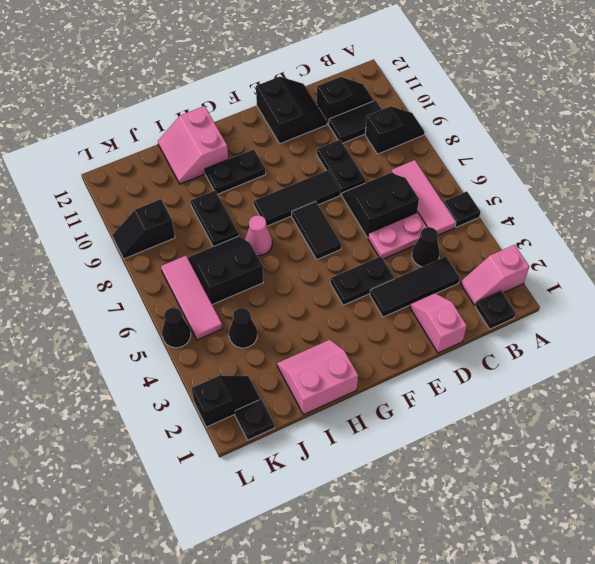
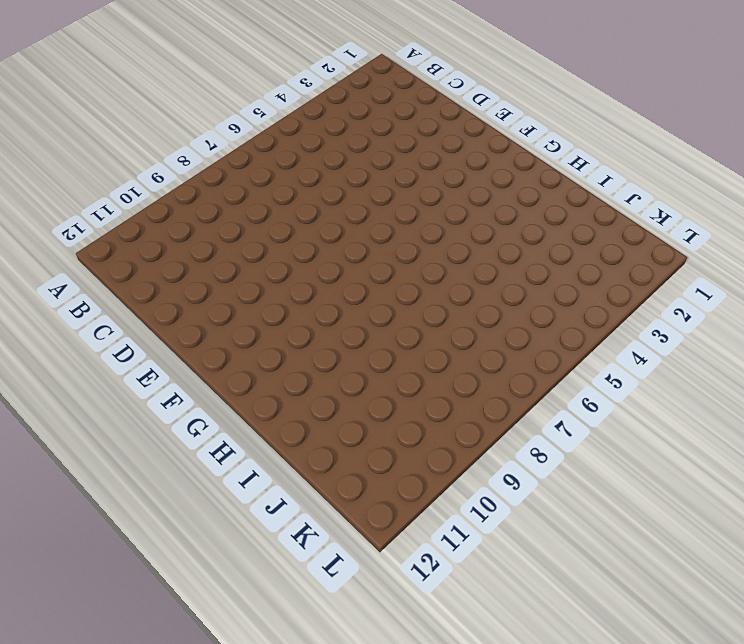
none -> pink slope A2:B2 level 1 top A
none -> black plate A5 level 1
none -> black slope A9:B9 level 1 top B

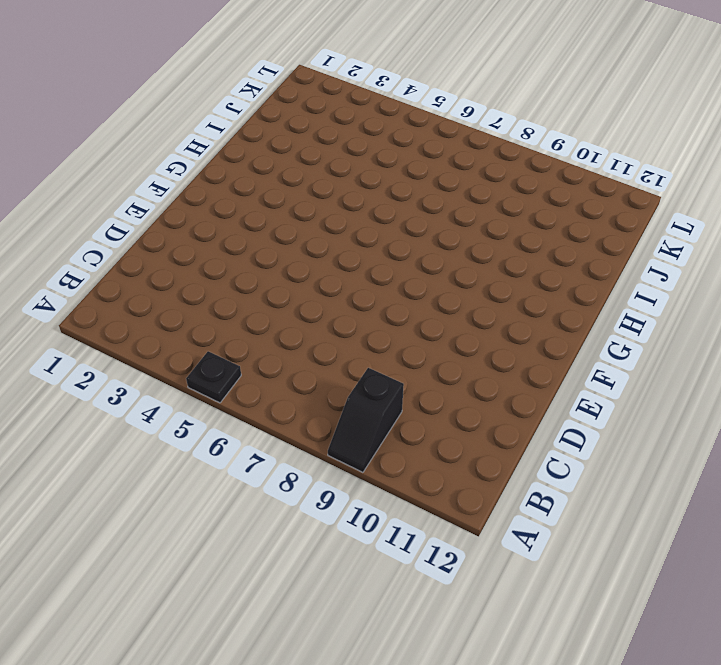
none -> pink slope A2:B2 level 1 top A
none -> black plate B1 level 1
none -> pink tile B5:B7 level 1

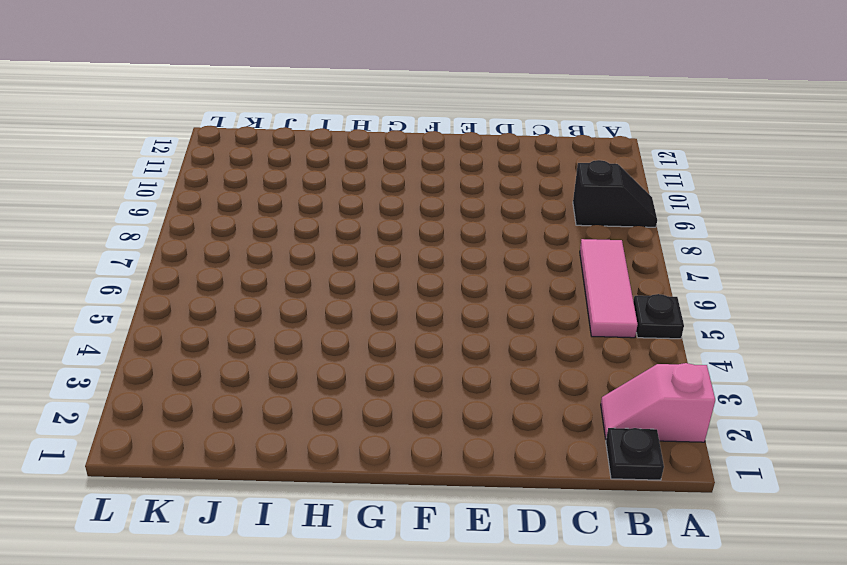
none -> black tile B10:C10 level 1
none -> black slope B11:C11 level 1 top C
none -> black tile C3:E3 level 1

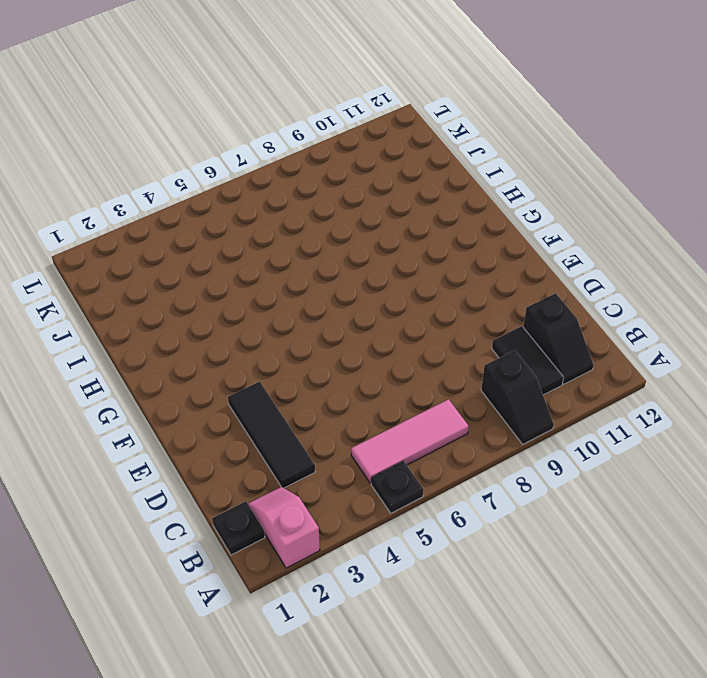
none -> black cone C4 level 1
none -> pink plate C5:D5 level 1
none -> black slope C6:D7 level 1 top 6

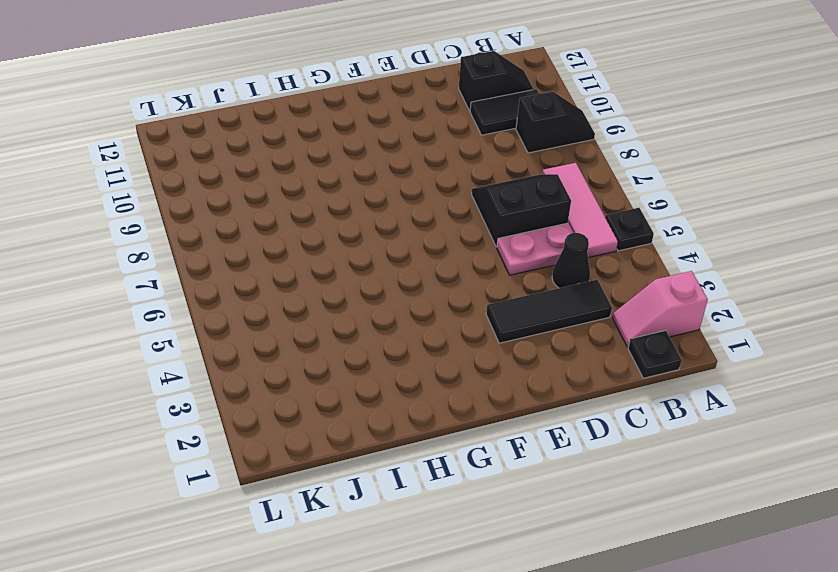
none -> pink slope D1:D2 level 1 top 1
none -> black plate D8:D9 level 1
none -> black slope D11:E12 level 1 top E

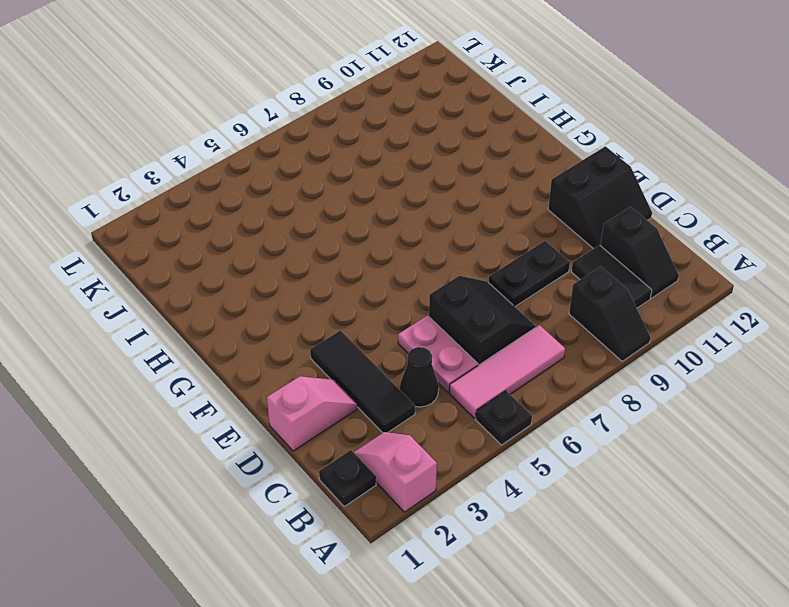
none -> black plate E4:F4 level 1
none -> black tile E8:G8 level 1
none -> black tile F6:F7 level 1

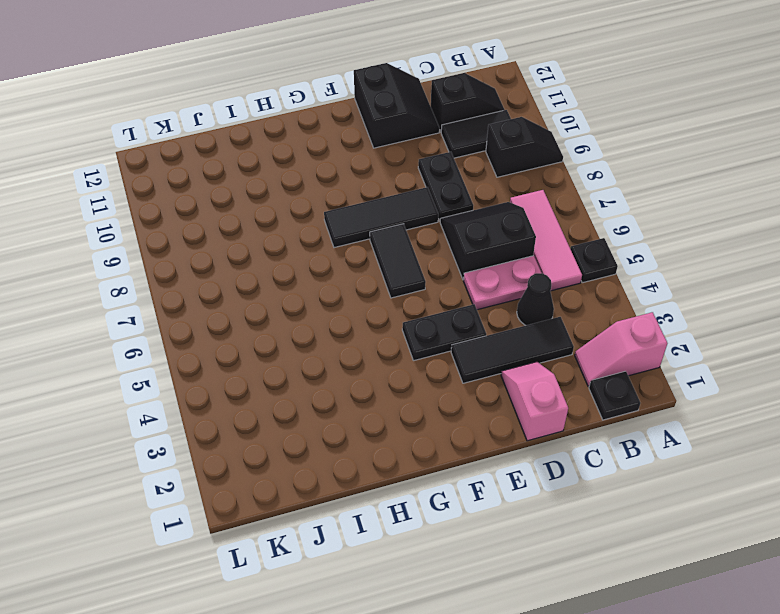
none -> black plate G10:H10 level 1
none -> pink slope H1:I2 level 1 top 1
none -> pink cone H7 level 1

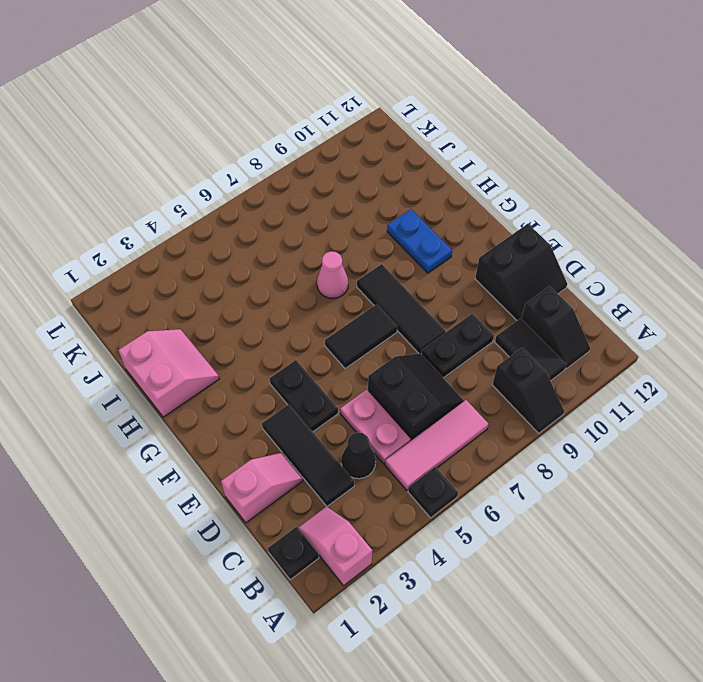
blue plate G10:H10 level 1 -> black plate G10:H10 level 1
none -> pink slope H11:I12 level 1 top H
none -> black slope I6:J7 level 1 top 6
none -> black plate I8:I9 level 1

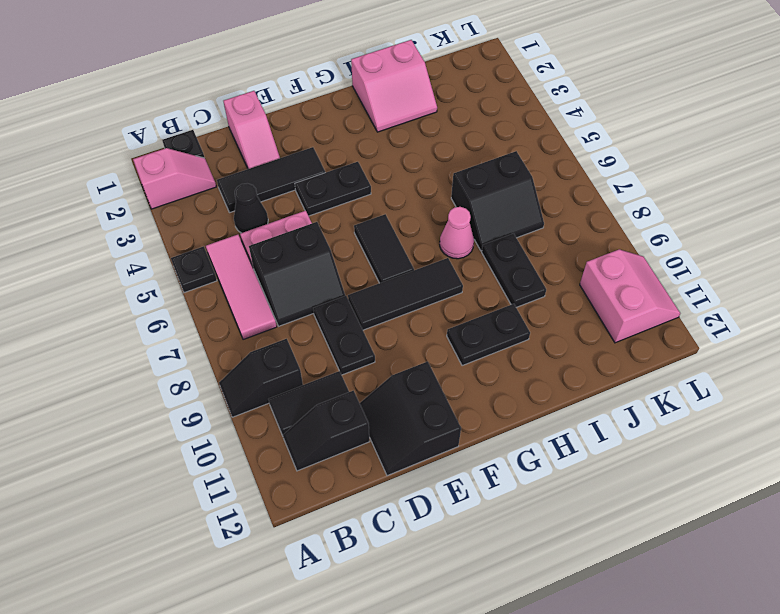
pink slope K10:L11 level 1 top K -> pink slope H11:I12 level 1 top H
none -> black cone J4 level 1
none -> black plate K1 level 1
none -> black slope K2:L2 level 1 top L

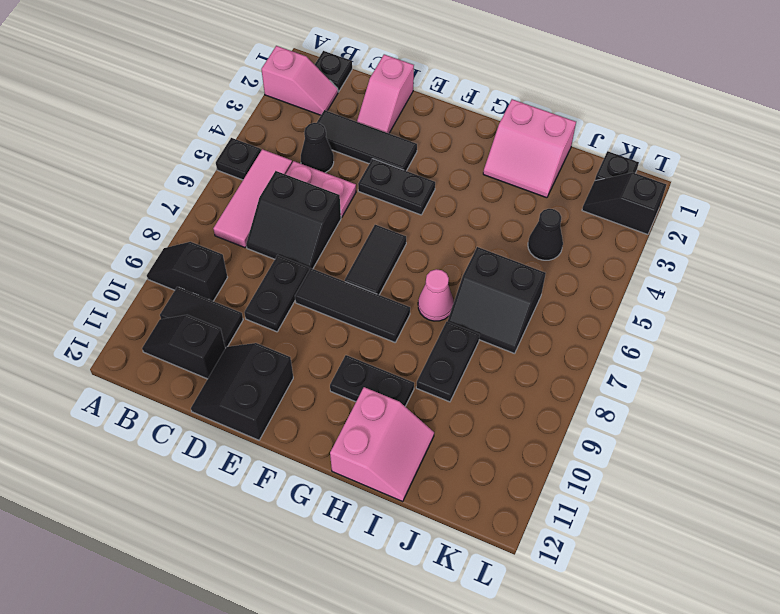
none -> pink tile K5:K7 level 1
none -> black slope K9:L9 level 1 top K
none -> black cone L5 level 1

